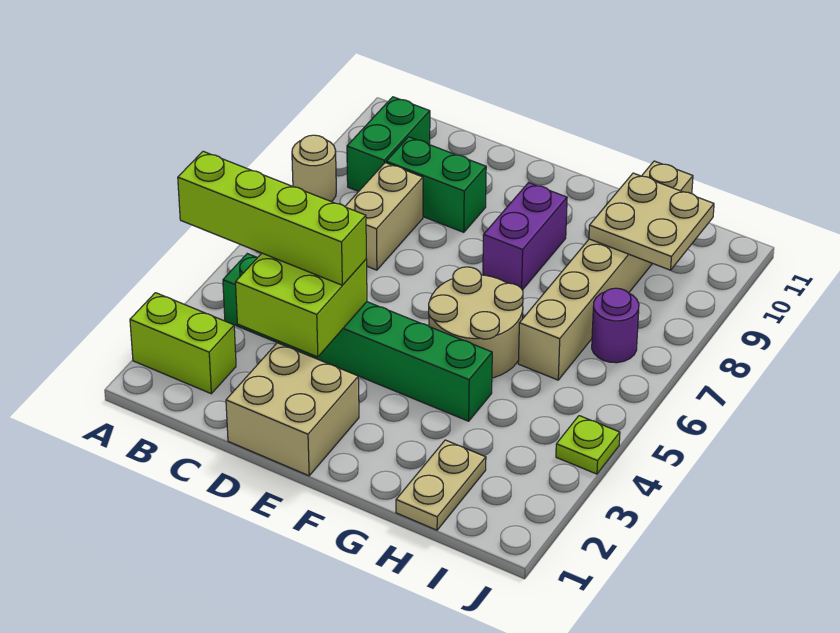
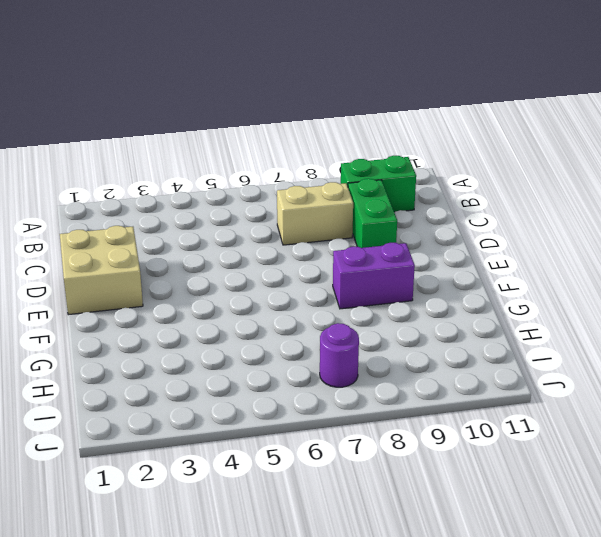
none -> lime brick A2:B2 level 1
none -> tan round brick A8 level 1
none -> green brick B4:G4 level 1

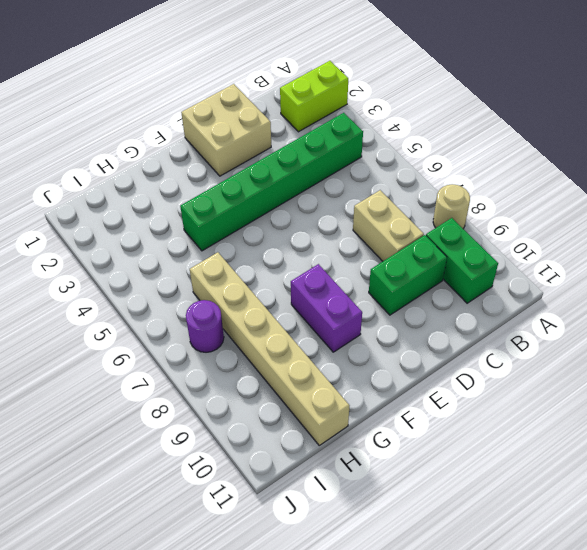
none -> tan round brick F5:G6 level 1
none -> tan plate H1:H2 level 1
none -> lime plate J4 level 1

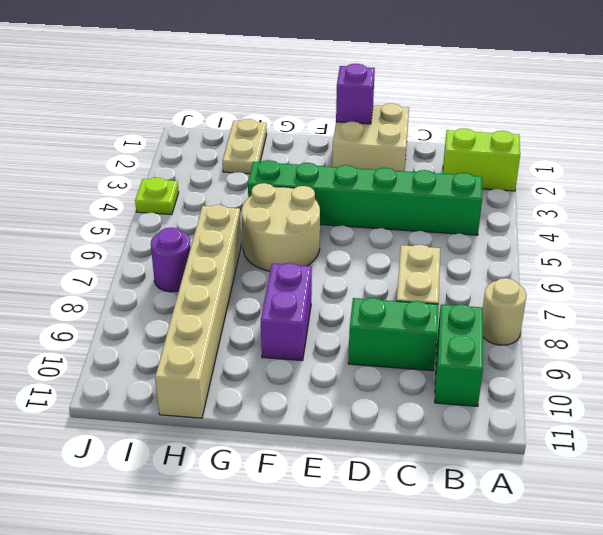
purple brick E1 level 2 -> none
none -> lime brick C3:D4 level 2
none -> tan plate H9:I10 level 2
none -> lime brick A4:D4 level 3

